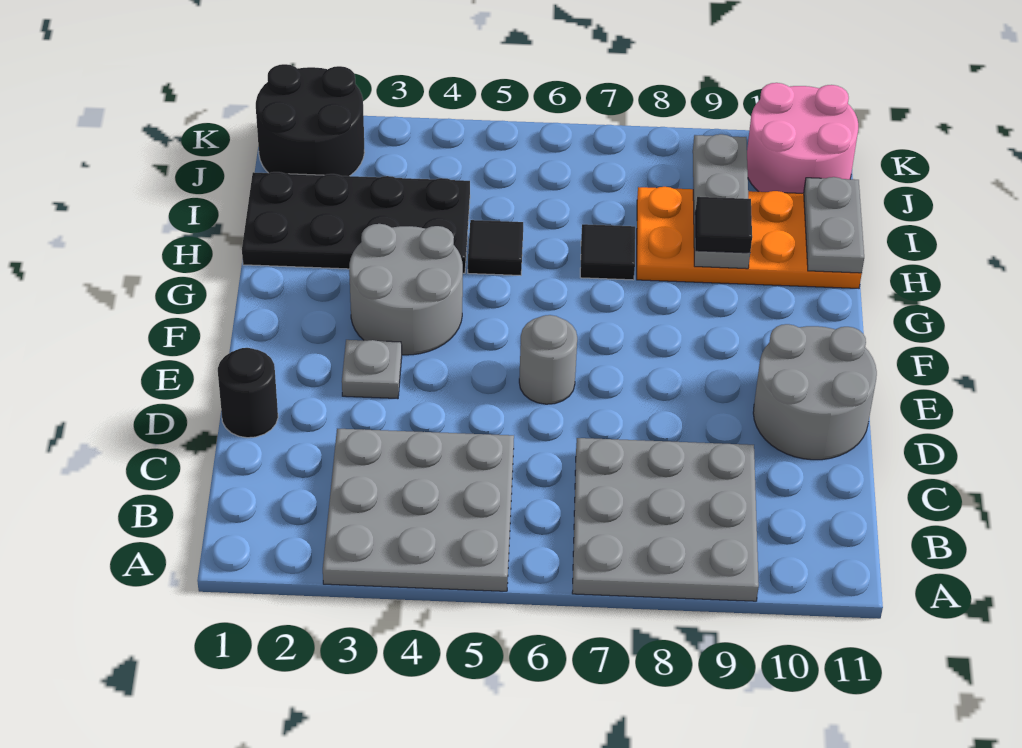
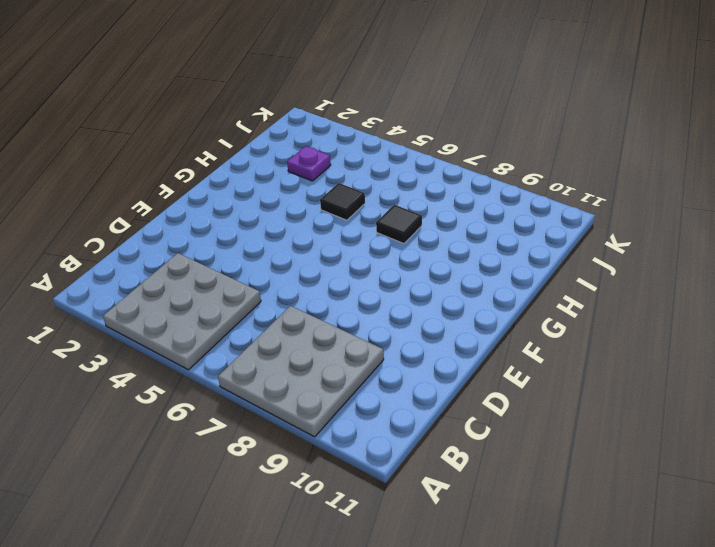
purple plate I3 level 1 -> black plate H1:I4 level 1
none -> black round brick D1 level 1
none -> grey round brick D10:E11 level 1
none -> grey plate E3 level 1

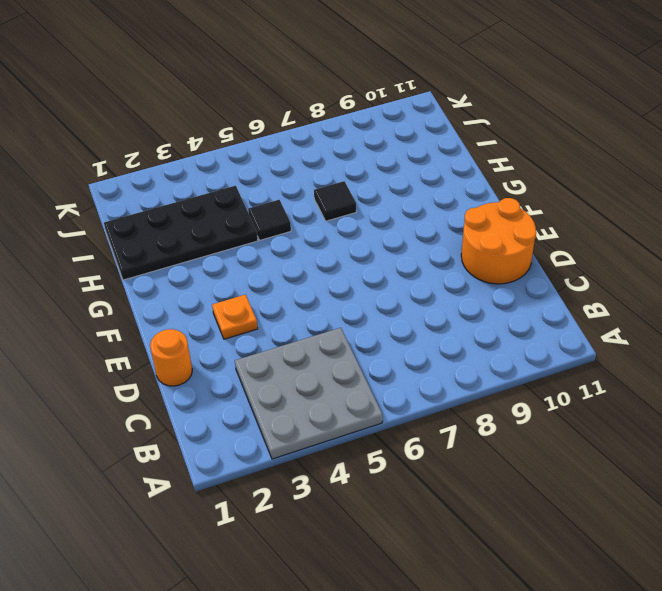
orange round brick D1 level 1 -> black round brick D1 level 1
orange round brick D10:E11 level 1 -> grey round brick D10:E11 level 1
orange plate E3 level 1 -> grey plate E3 level 1
none -> grey plate A7:C9 level 1
none -> grey round brick E6 level 1
none -> grey round brick F3:G4 level 1

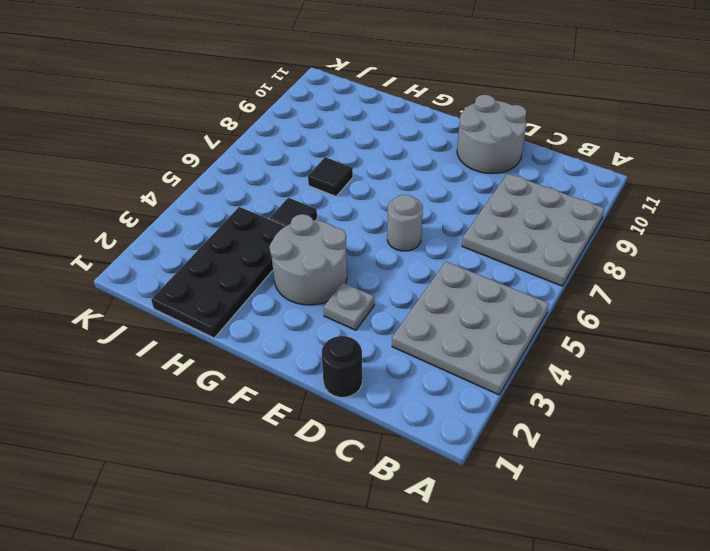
none -> orange plate H8:I11 level 1
none -> black round brick J1:K2 level 1
none -> pink round brick J10:K11 level 1

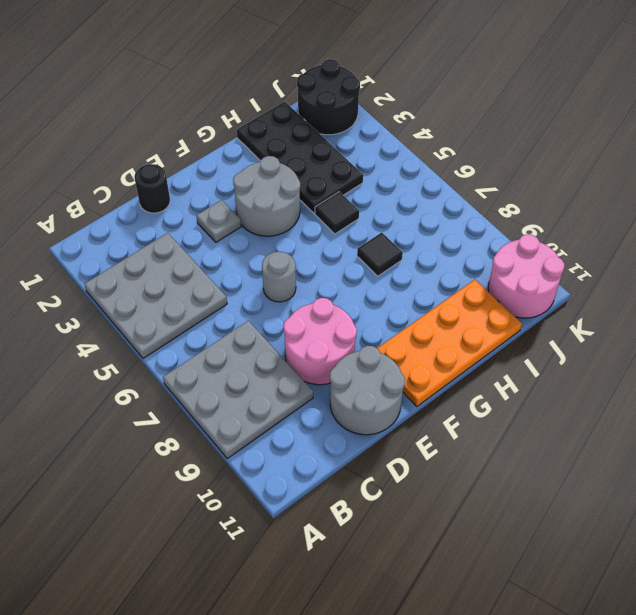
pink round brick D8:E9 level 1 -> none
orange plate F10:I11 level 1 -> orange plate H8:I11 level 1
none -> grey plate H9:J9 level 2
none -> grey plate H11:I11 level 2
none -> black tile H9 level 3

